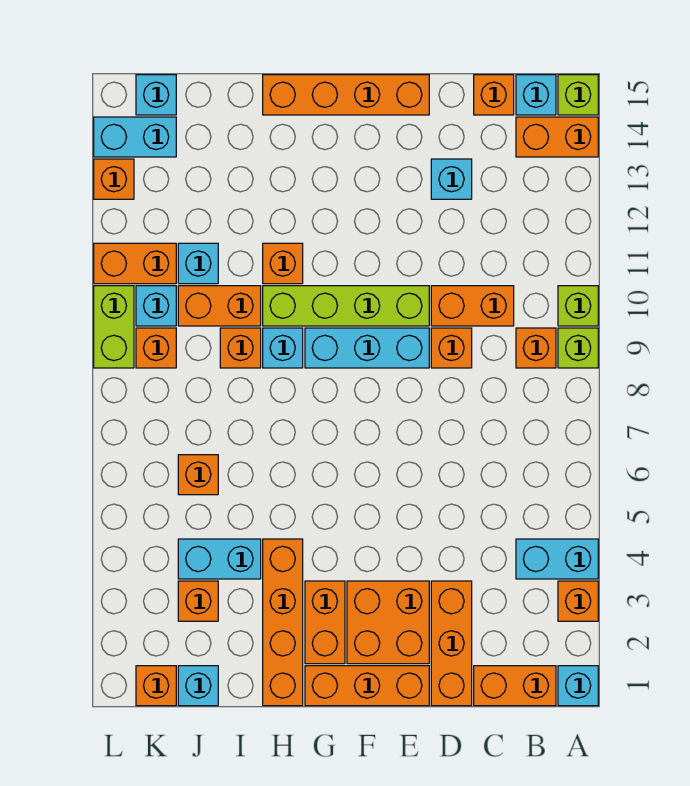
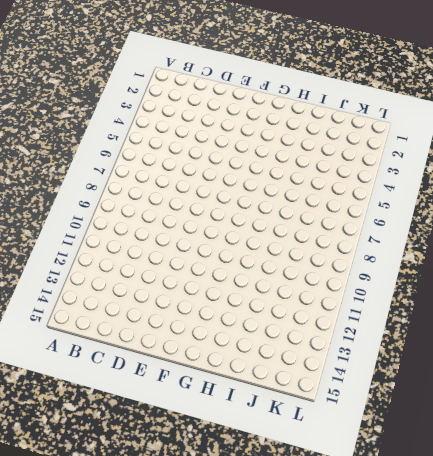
none -> cyan brick A1 level 1
none -> orange brick A3 level 1
none -> cyan brick A4:B4 level 1
none -> lime brick A9 level 1

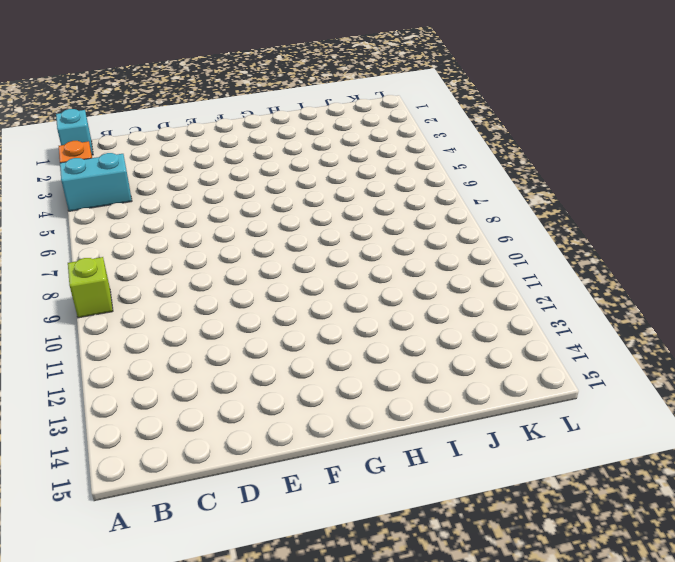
none -> lime brick A10 level 1
none -> orange brick A14:B14 level 1
none -> lime brick A15 level 1
none -> orange brick B1:C1 level 1

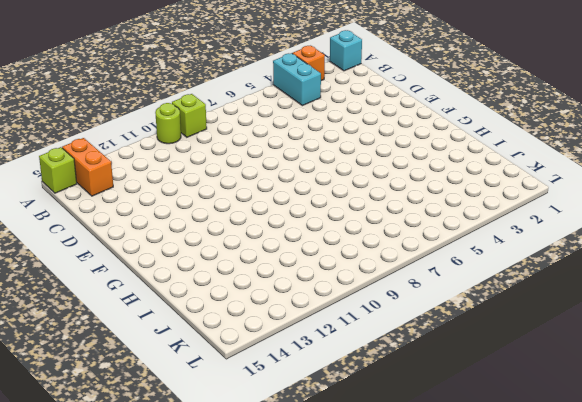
lime round brick A10 level 1 -> lime brick A10 level 1
none -> orange brick B1:C1 level 1
none -> orange brick B9 level 1
none -> cyan brick B15 level 1
none -> orange brick C10:D10 level 1

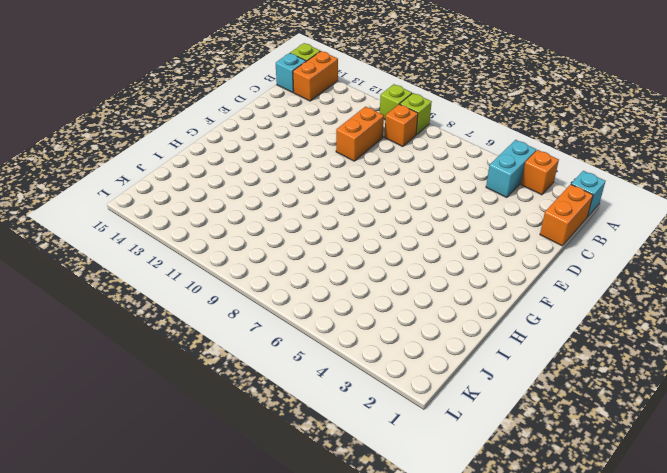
none -> orange brick C15 level 1
none -> orange brick D1:D3 level 1
none -> orange brick D9 level 1
none -> cyan brick D13 level 1

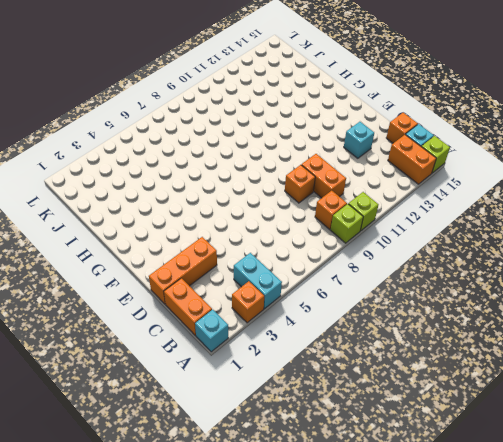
none -> orange brick E1:G1 level 1
none -> orange brick E2:F3 level 1
none -> cyan brick E9:G9 level 1
none -> lime brick E10:H10 level 1

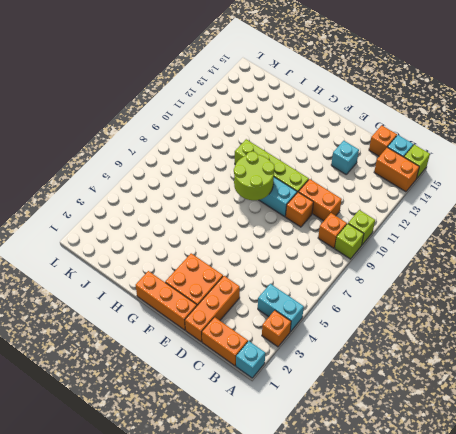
lime round brick F8:G9 level 2 -> none
none -> orange brick E15:H15 level 1
none -> orange brick G2:G3 level 1
none -> orange brick H1:H4 level 1
none -> cyan brick H9 level 1

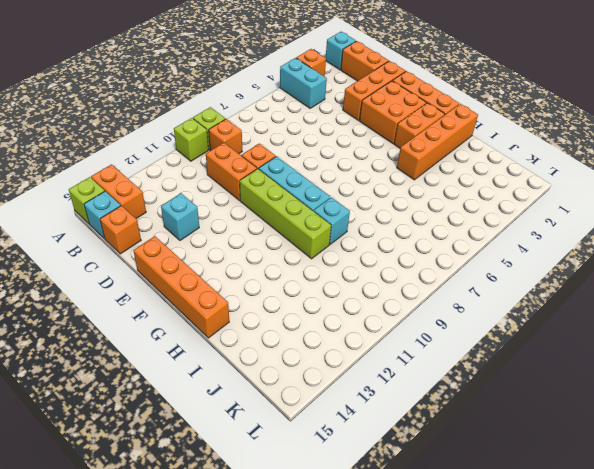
none -> orange brick H11 level 1
none -> cyan brick I4:J4 level 1
none -> orange brick I9 level 1
none -> orange brick I10:J10 level 1

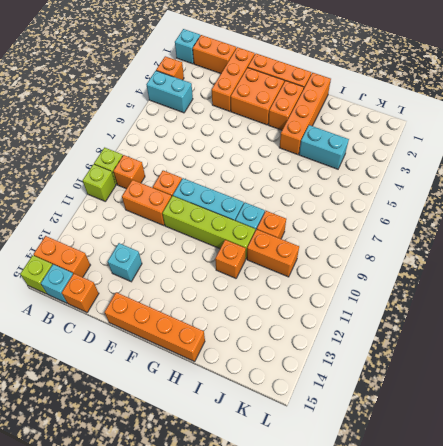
none -> cyan brick J1 level 1
none -> orange brick J3 level 1
none -> orange brick J6 level 1
none -> cyan brick J11 level 1

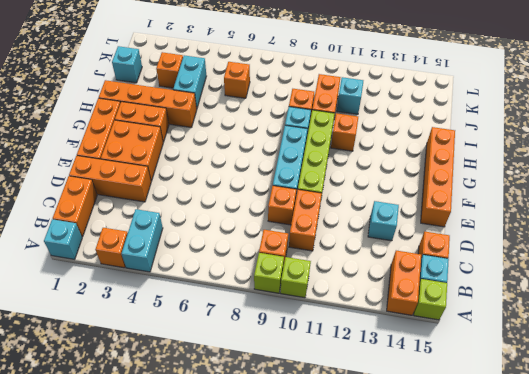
none -> orange brick K1 level 1
none -> orange brick K9 level 1
none -> cyan brick K10 level 1
none -> orange brick K11:L11 level 1

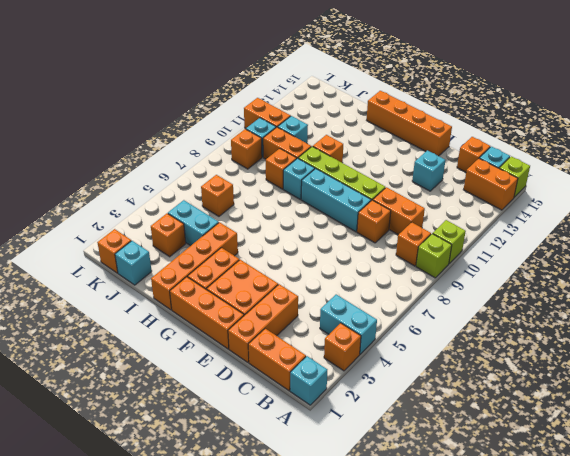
none -> cyan brick K14:L14 level 1
none -> cyan brick K15 level 1
none -> lime brick L9:L10 level 1
none -> orange brick L13 level 1

